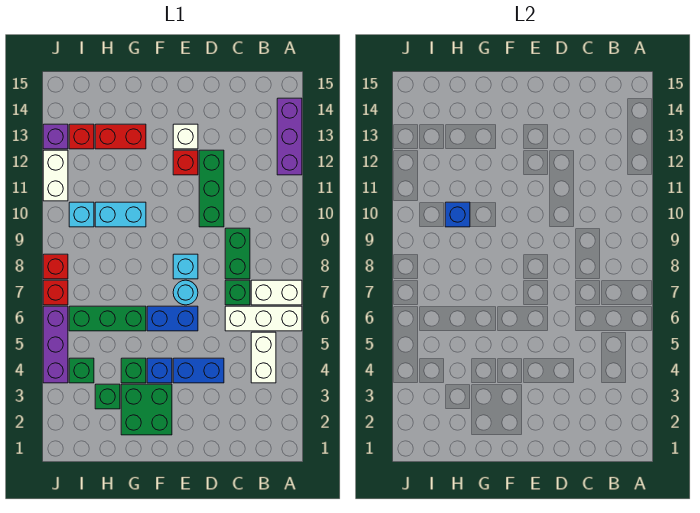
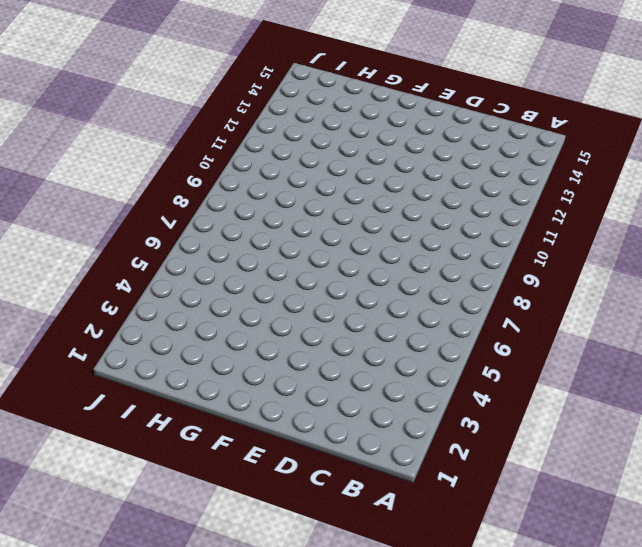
none -> white brick A6:C6 level 1
none -> white brick A7:B7 level 1
none -> purple brick A12:A14 level 1

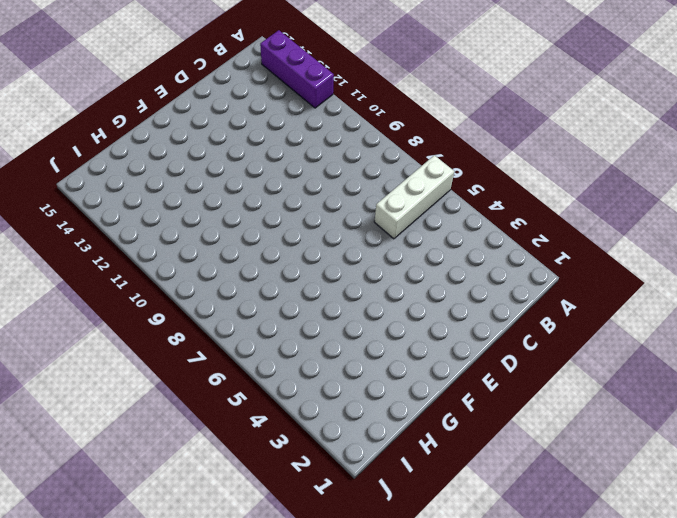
none -> white brick A7:B7 level 1
none -> white brick B4:B5 level 1
none -> green brick C7 level 1

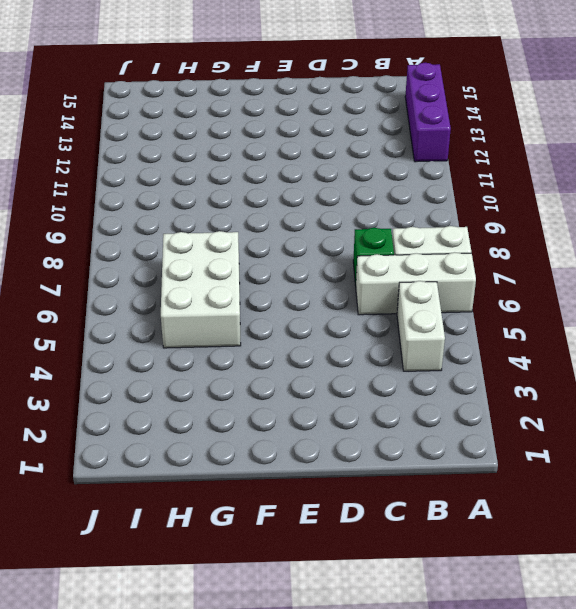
white brick G5:H7 level 1 -> green brick G6:I6 level 1
none -> green brick C8:C9 level 1
none -> blue brick D4:E4 level 1
none -> green brick D10:D12 level 1

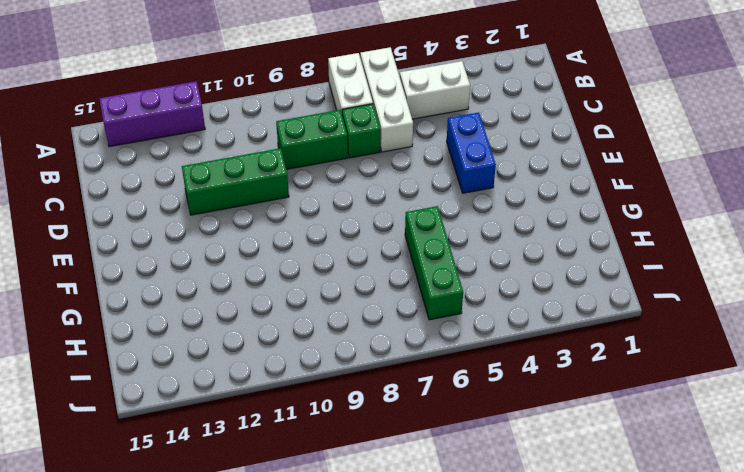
none -> blue brick E6:F6 level 1
none -> cyan round brick E7 level 1
none -> cyan brick E8 level 1

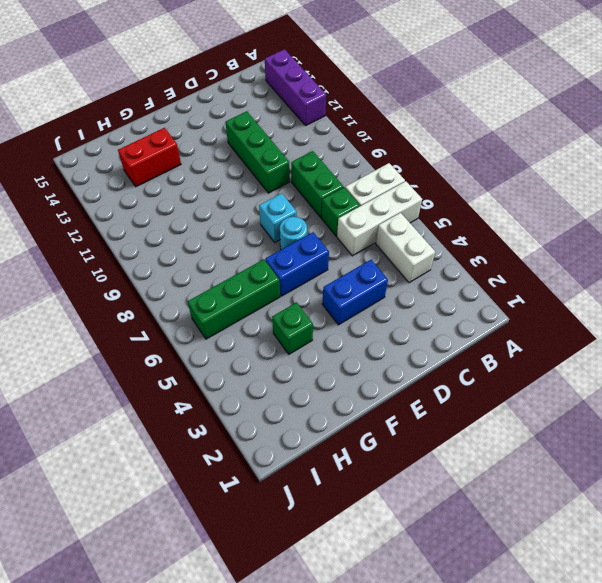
none -> red brick E12 level 1
none -> white brick E13 level 1
none -> green brick F2:G3 level 1

